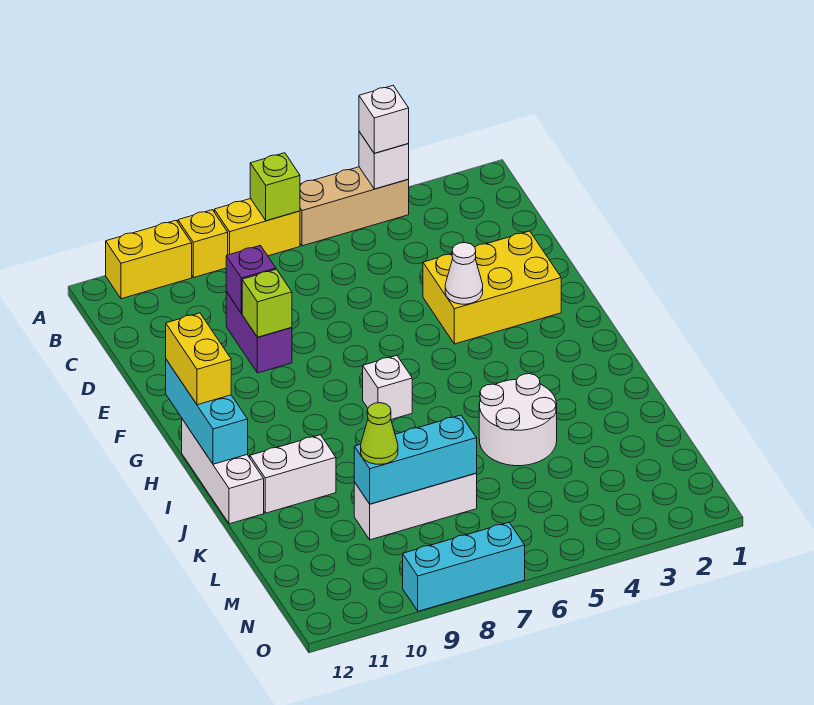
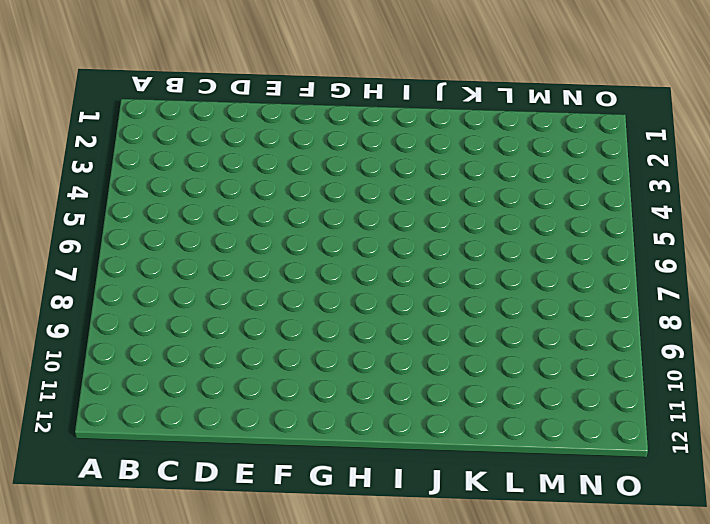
none -> tan brick A4:A6 level 1
none -> yellow brick A7:A8 level 1
none -> yellow brick A9 level 1

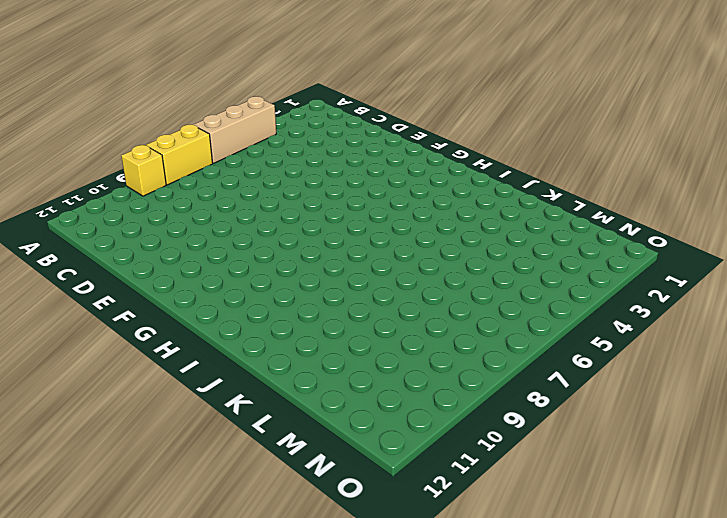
none -> yellow brick A10:A11 level 1
none -> purple brick D9:E9 level 1
none -> yellow brick E2:F4 level 1

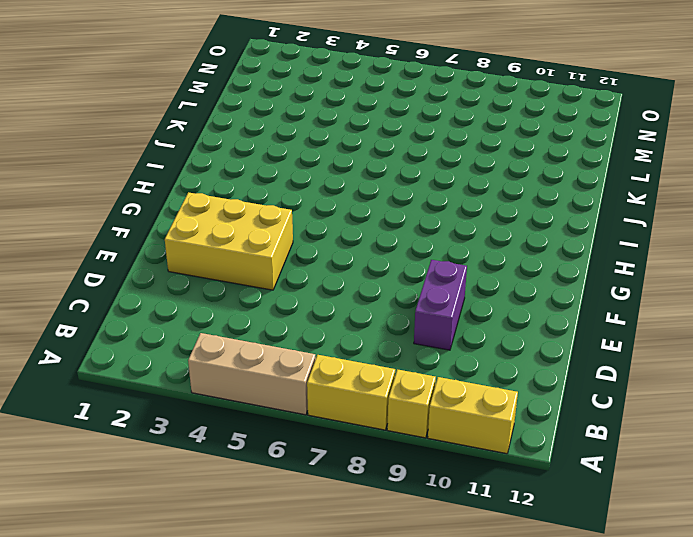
none -> white brick H7 level 1
none -> white brick H12:J12 level 1
none -> white round brick J4:K5 level 1

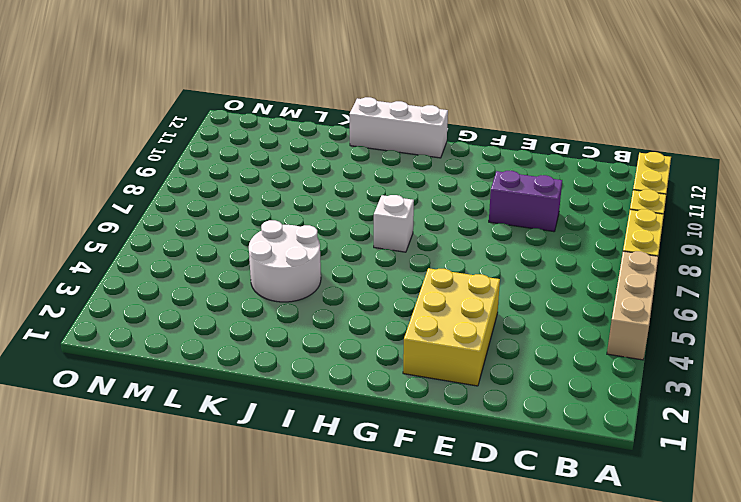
none -> white brick J10:J11 level 1
none -> white brick L7:L9 level 1
none -> cyan brick O7:O9 level 1

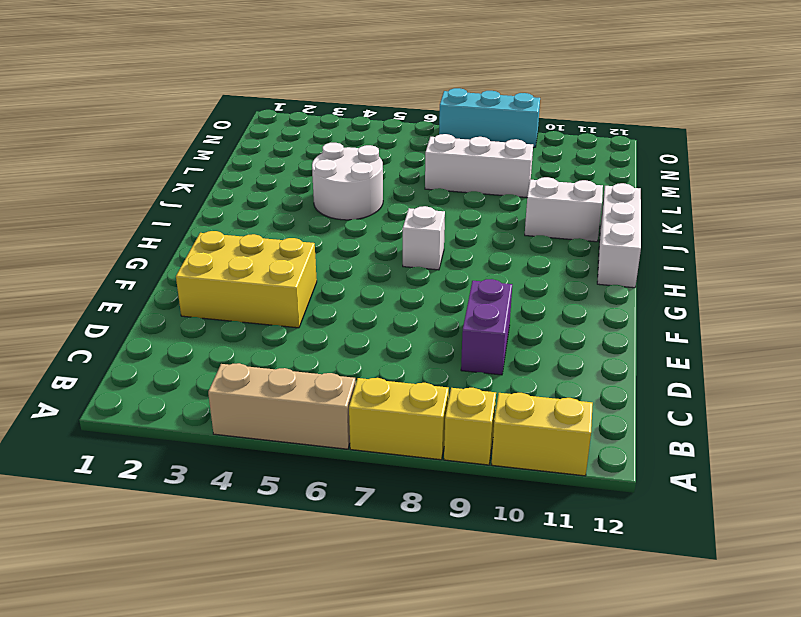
none -> white brick A4 level 2
none -> lime brick A7 level 2
none -> purple brick D9 level 2

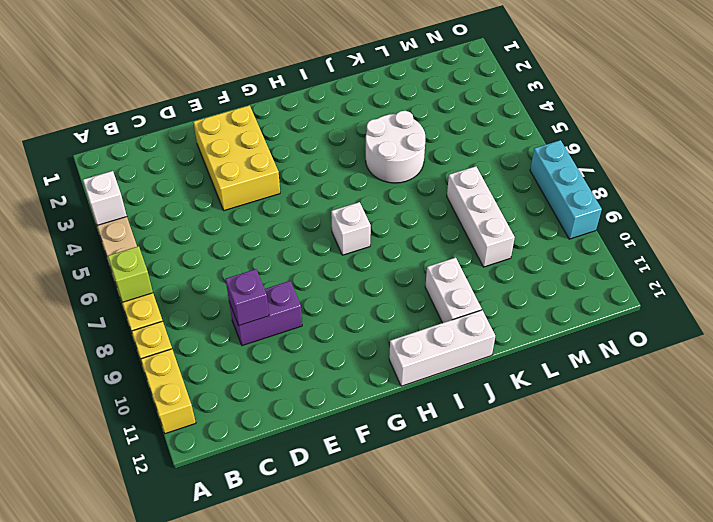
none -> lime brick E9 level 2
none -> white cone F4 level 2
none -> cyan brick G12:I12 level 2

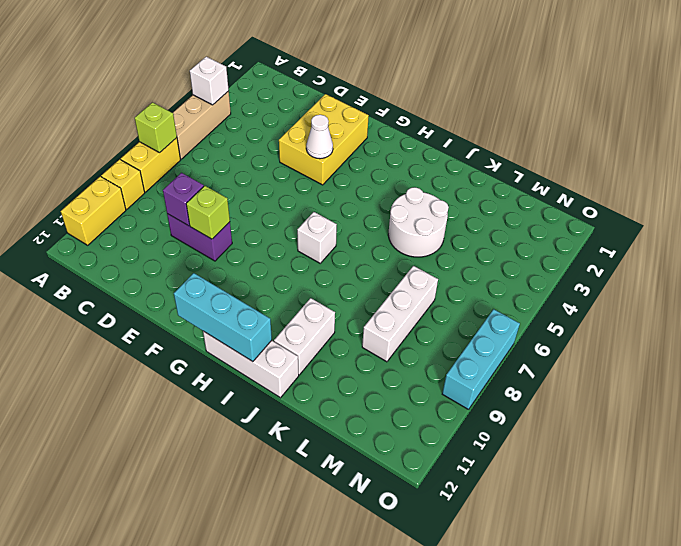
none -> cyan brick L7:L9 level 2
none -> white brick A4 level 3
none -> yellow brick G12:H12 level 3

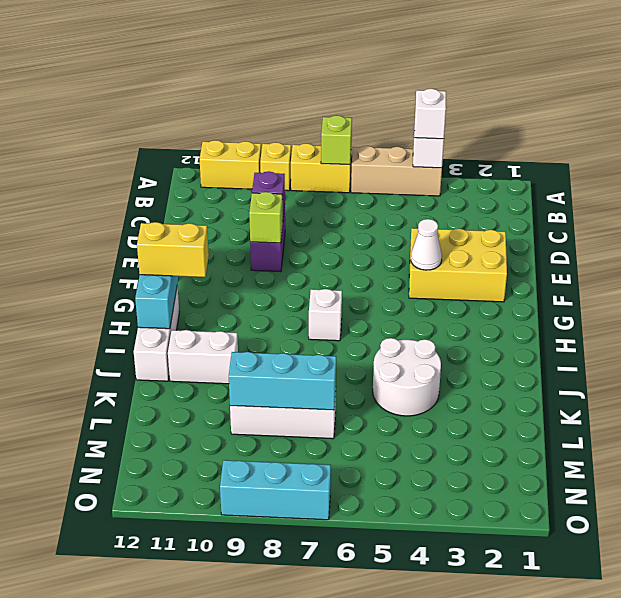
yellow brick H11:H12 level 3 -> yellow brick G12:H12 level 3
none -> lime cone L9 level 3

